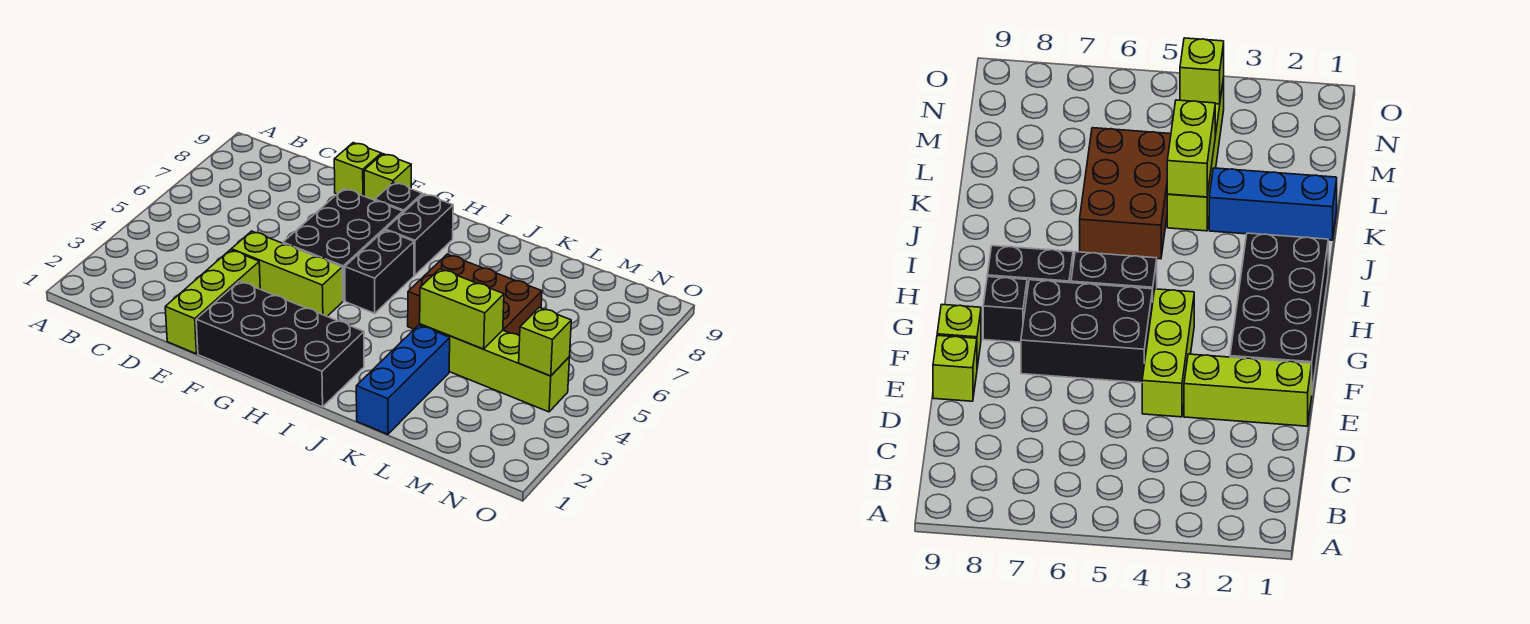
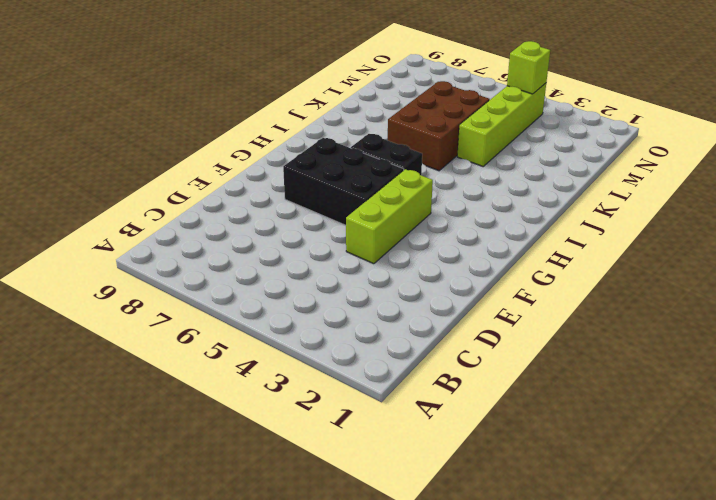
none -> lime brick E1:E3 level 1
none -> lime brick E9 level 1
none -> black brick F1:I2 level 1

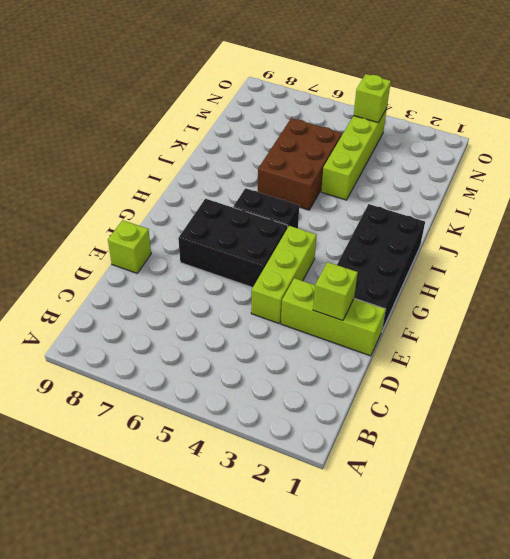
lime brick E2 level 2 -> lime brick F9 level 1
none -> black brick G8 level 1
none -> black brick H7:H8 level 1
none -> blue brick K1:K3 level 1

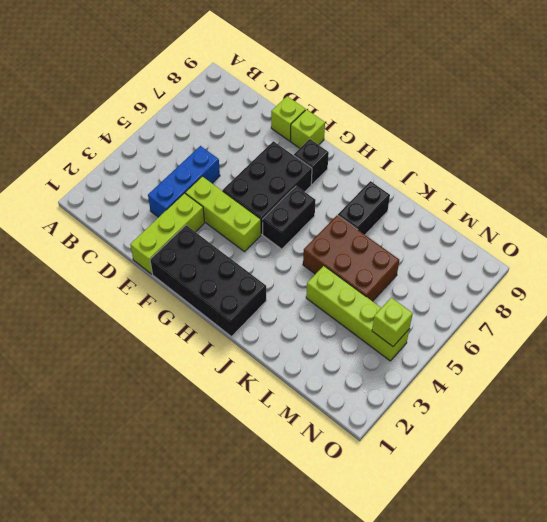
blue brick D3:D5 level 1 -> blue brick K1:K3 level 1
black brick J7:J8 level 1 -> black brick H7:H8 level 1
none -> lime brick K4:L4 level 2

